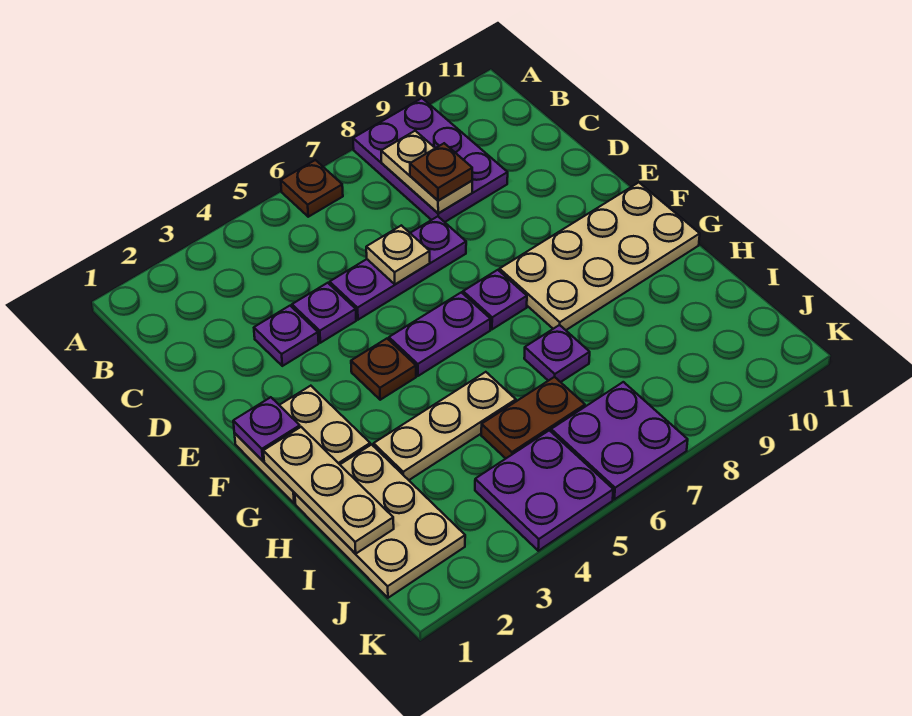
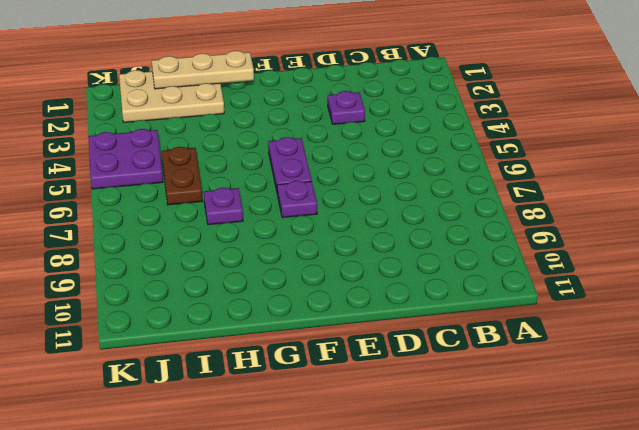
none -> brown plate A6 level 1
none -> purple plate A8:C9 level 1
none -> purple plate D4 level 1

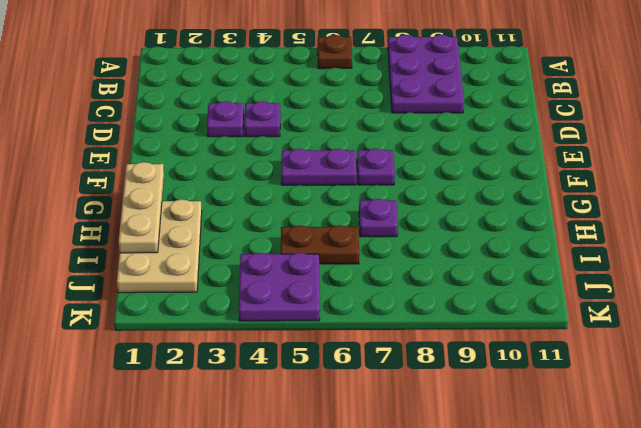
none -> purple plate D5:D7 level 1
none -> tan plate F1:G2 level 1
none -> brown plate F4 level 1

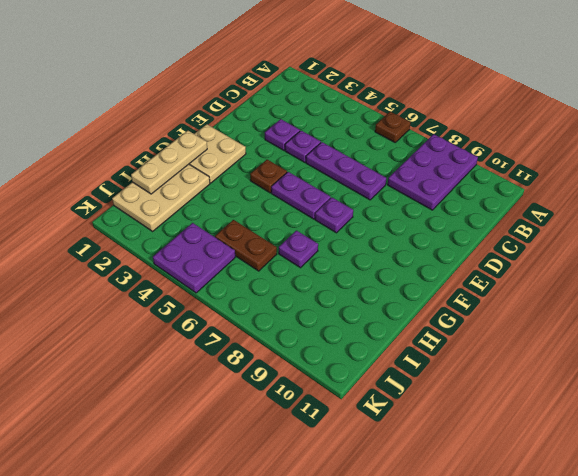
none -> tan plate F8:G11 level 1
none -> tan plate H3:H5 level 1
none -> purple plate J6:K7 level 1

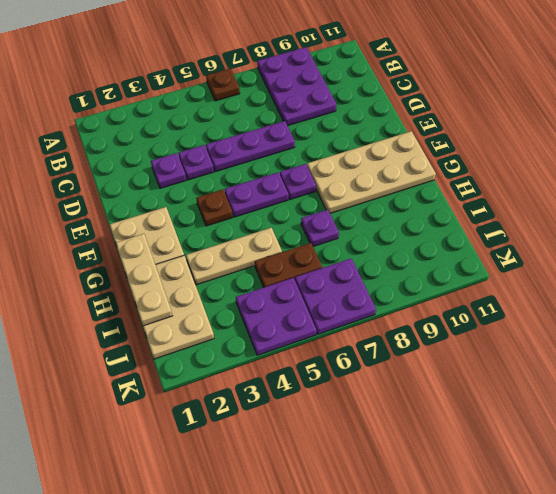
none -> tan plate B8:C8 level 2
none -> tan plate D6 level 2
none -> purple plate F1 level 2

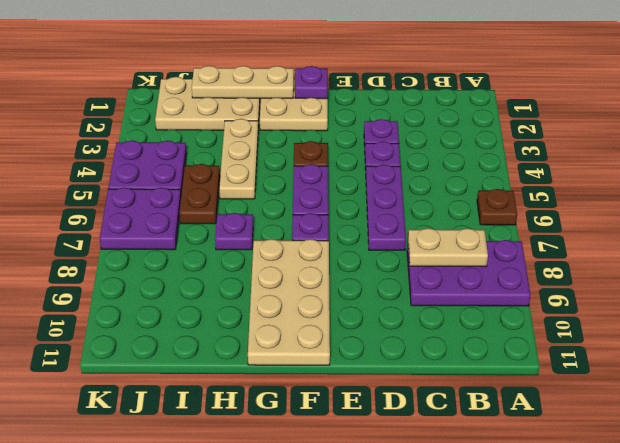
none -> tan plate D6 level 2
none -> brown plate C8 level 3

